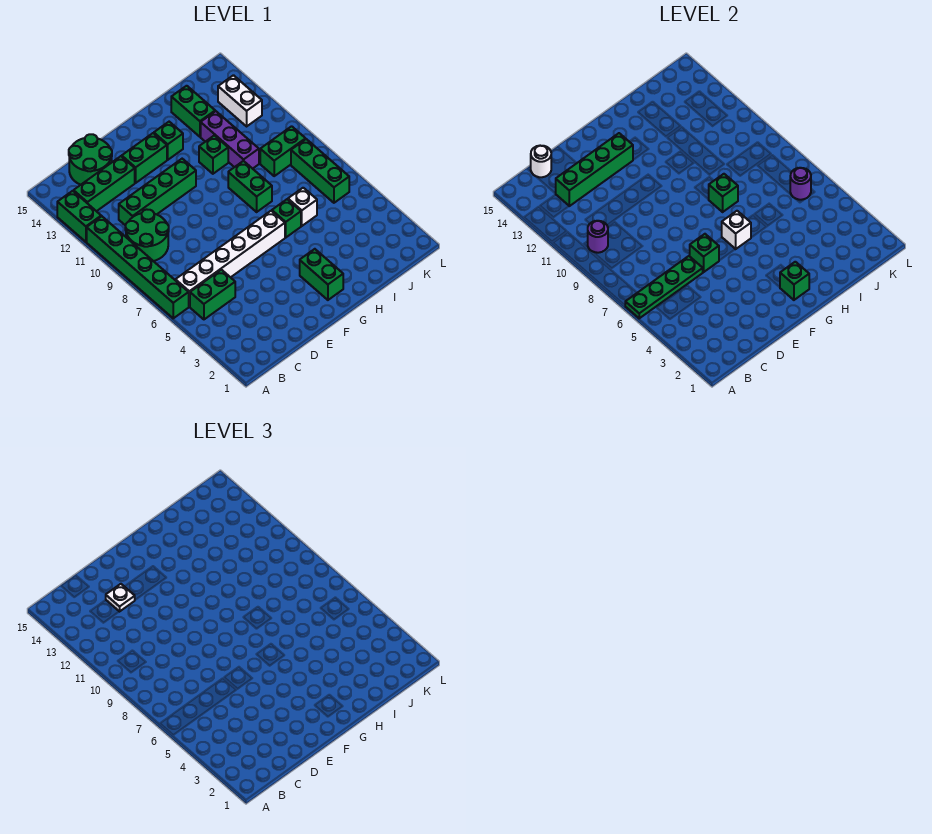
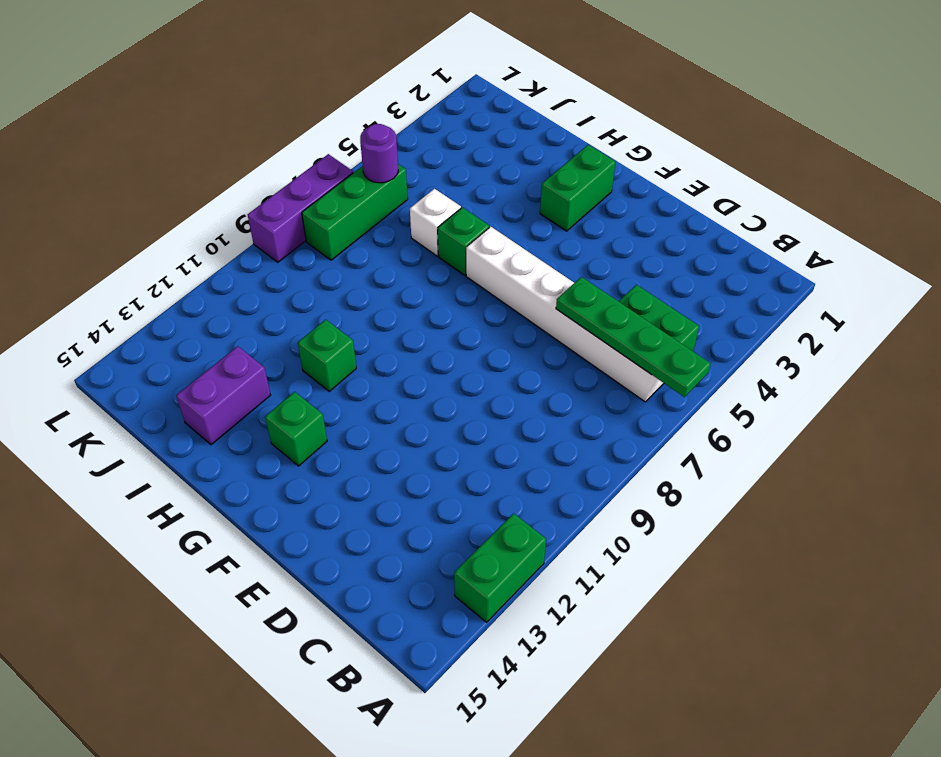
purple brick I13:I14 level 1 -> green brick I13:I14 level 1
purple brick L7:L9 level 1 -> purple brick I10:I12 level 1
none -> green brick A6:A11 level 1
none -> green round brick B9:C10 level 1
none -> green brick B13:D13 level 1
none -> green brick C11:F11 level 1

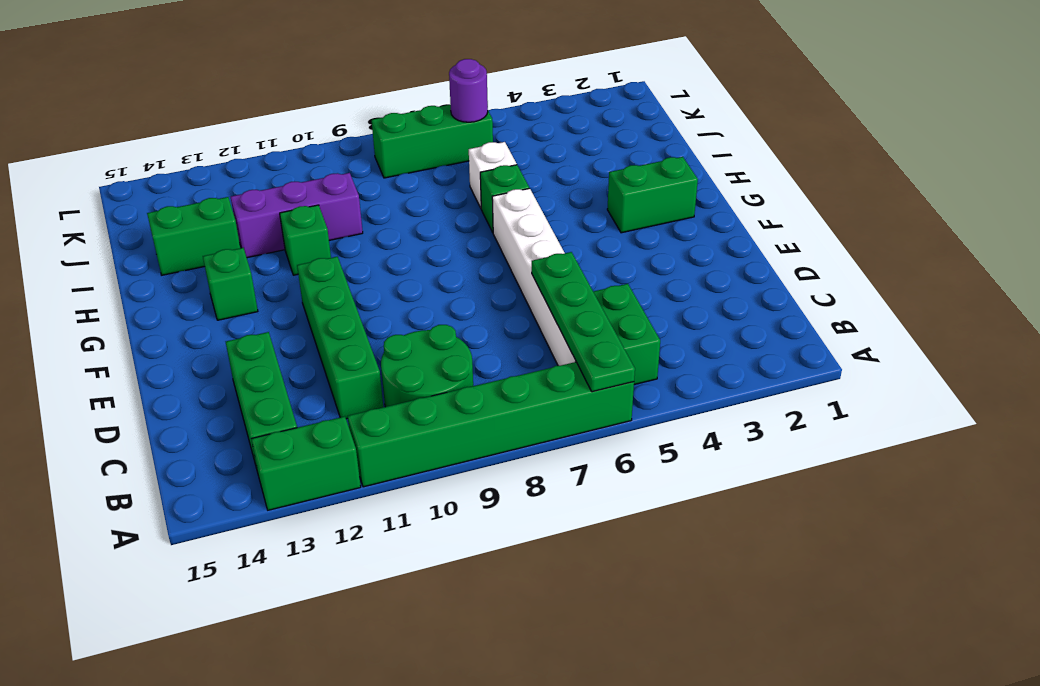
none -> green round brick C14:D15 level 1
none -> green brick E13:F13 level 1
none -> green brick H8:H9 level 1
none -> green brick J9:K9 level 1

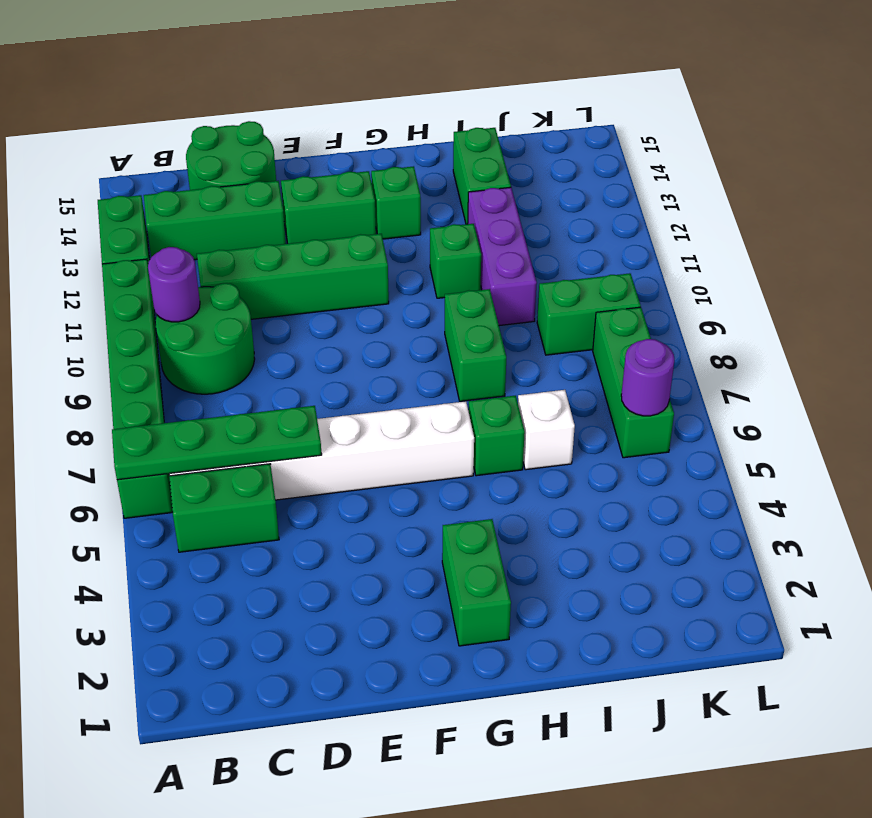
none -> white brick K12:K13 level 1
none -> green brick C13:F13 level 2
none -> white round brick C15 level 2
none -> green brick E6 level 2

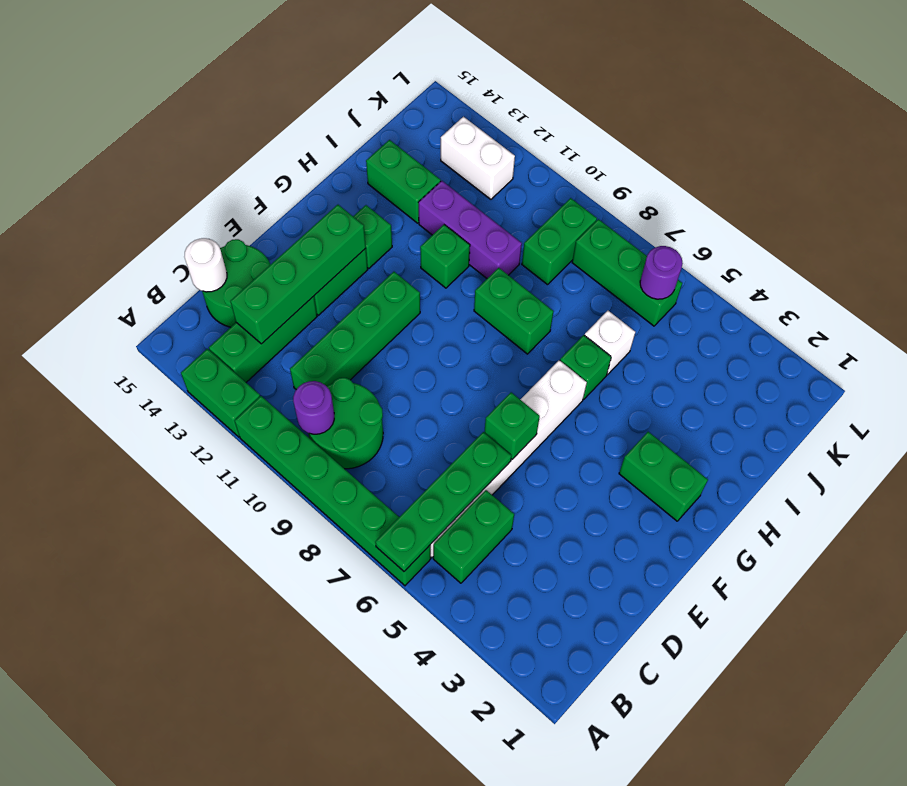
none -> green brick G2 level 2
none -> white brick G6 level 2
none -> green brick H8 level 2
none -> white plate D13 level 3

